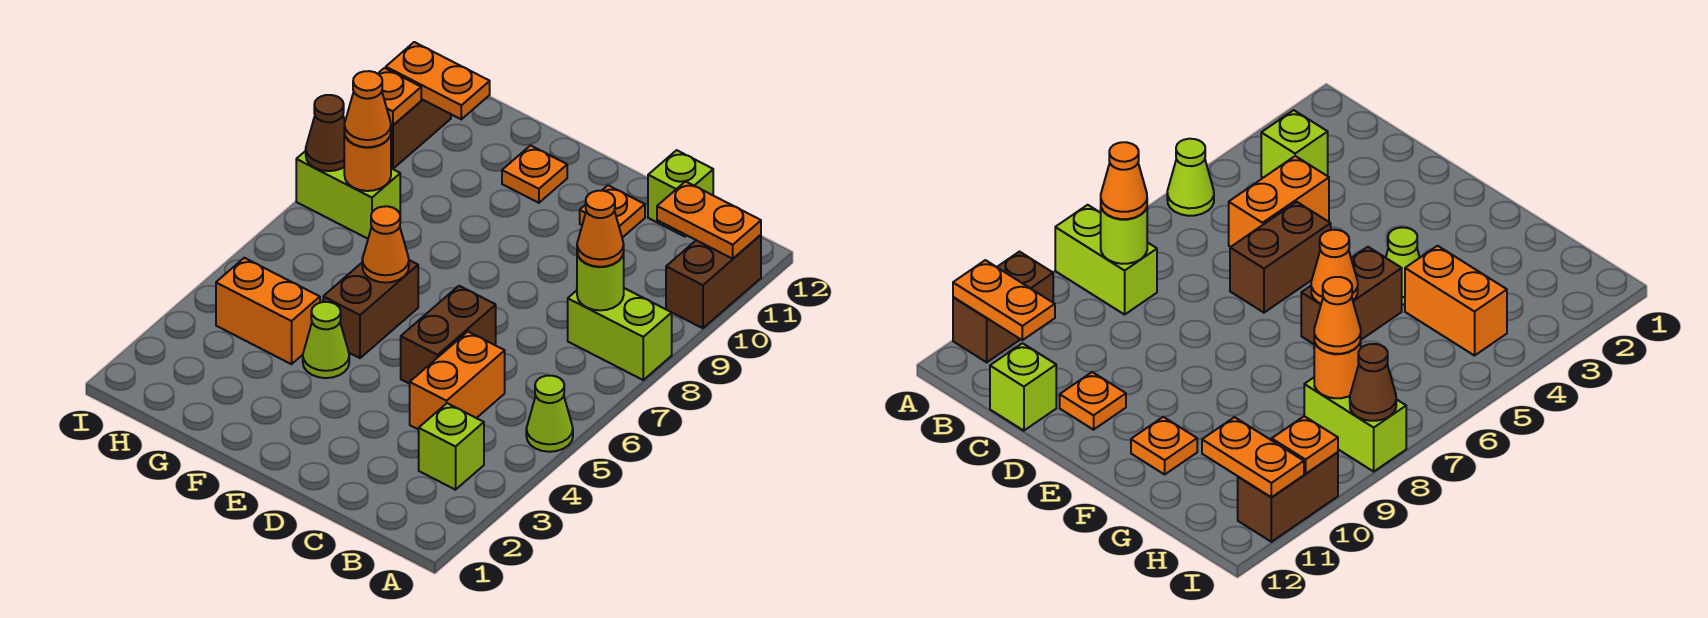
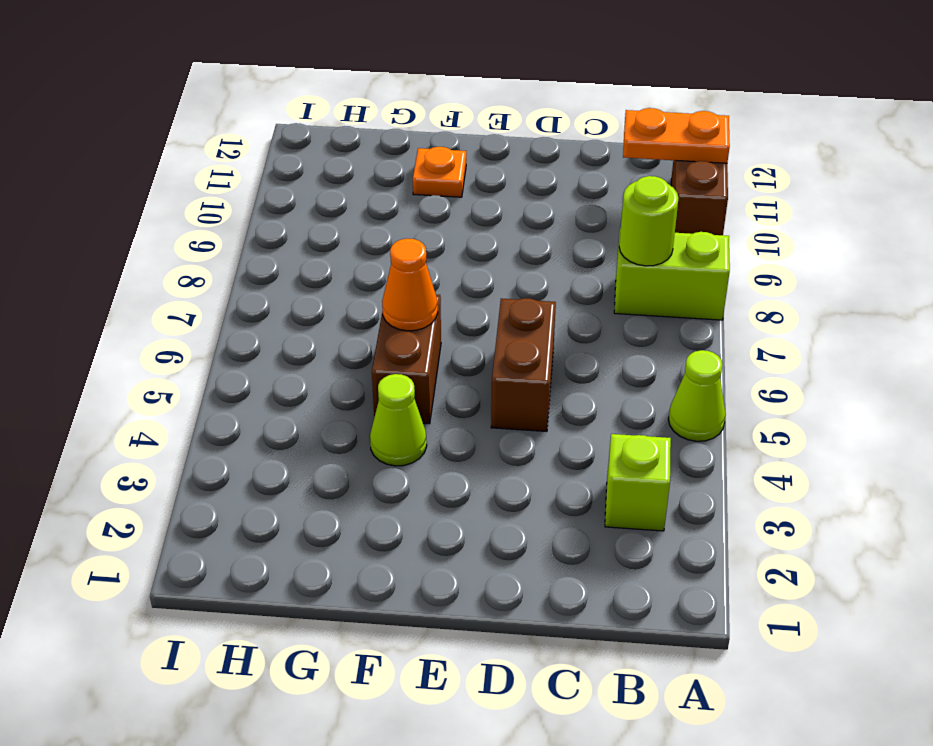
none -> orange brick C4:C5 level 1
none -> lime brick C12 level 1
none -> orange plate D11 level 1

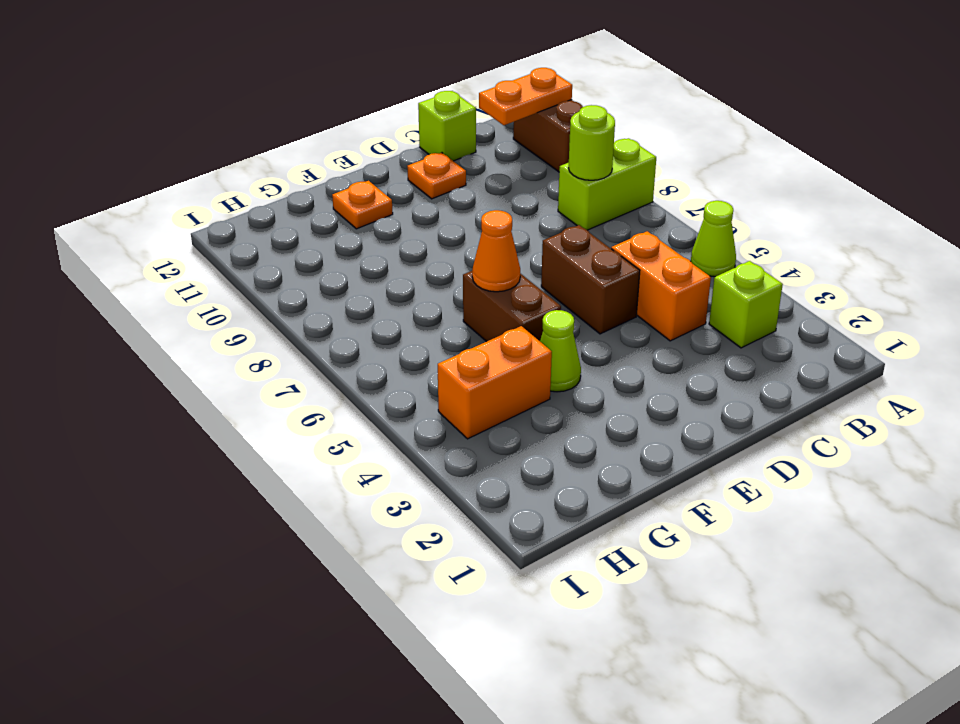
none -> lime brick H8:I8 level 1
none -> brown brick I10:I11 level 1
none -> orange round brick H8 level 2

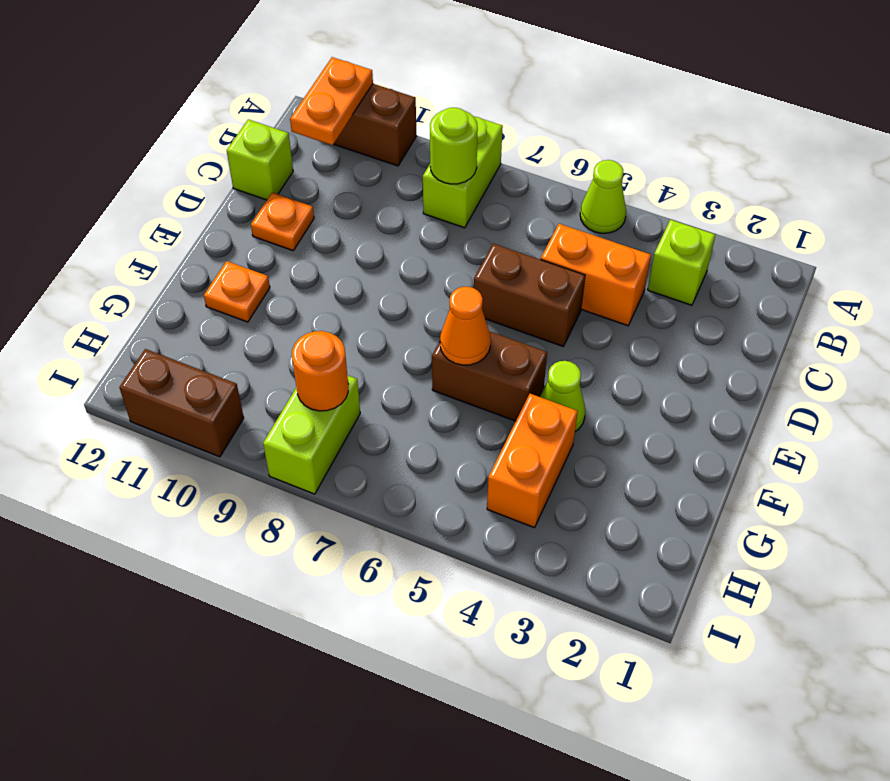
none -> orange plate H11:I11 level 2
none -> brown cone I8 level 2
none -> orange plate I10 level 2

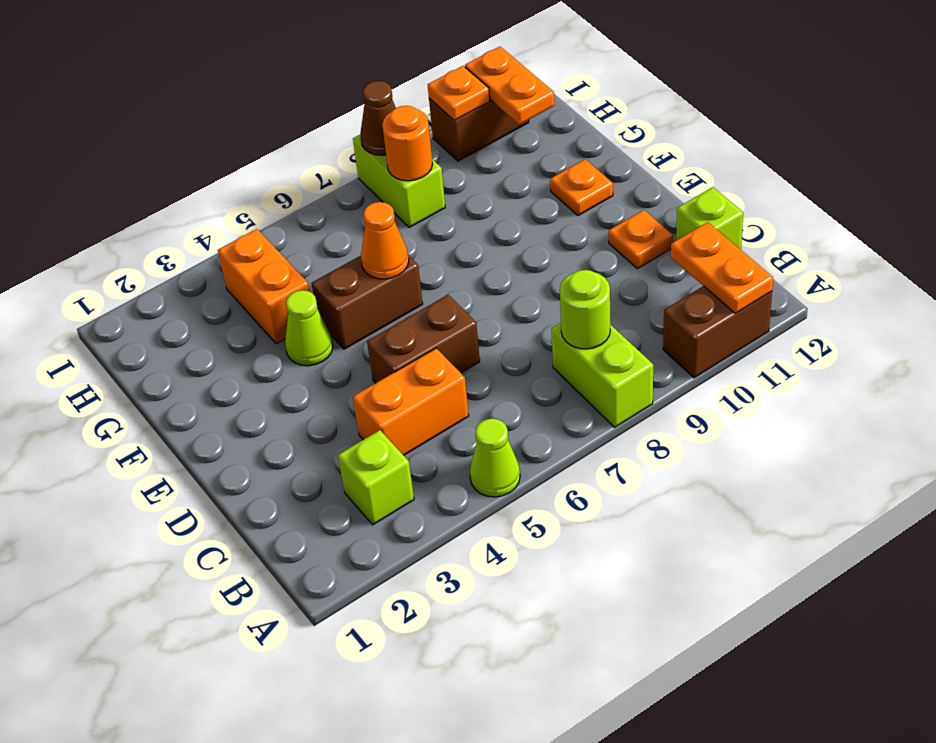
none -> orange cone B8 level 3
none -> orange cone H8 level 3

